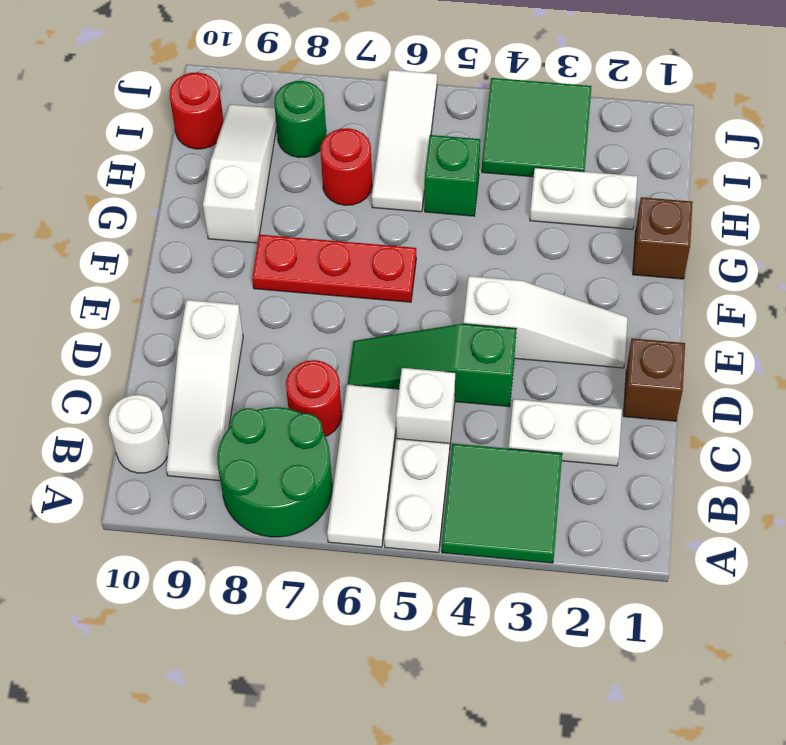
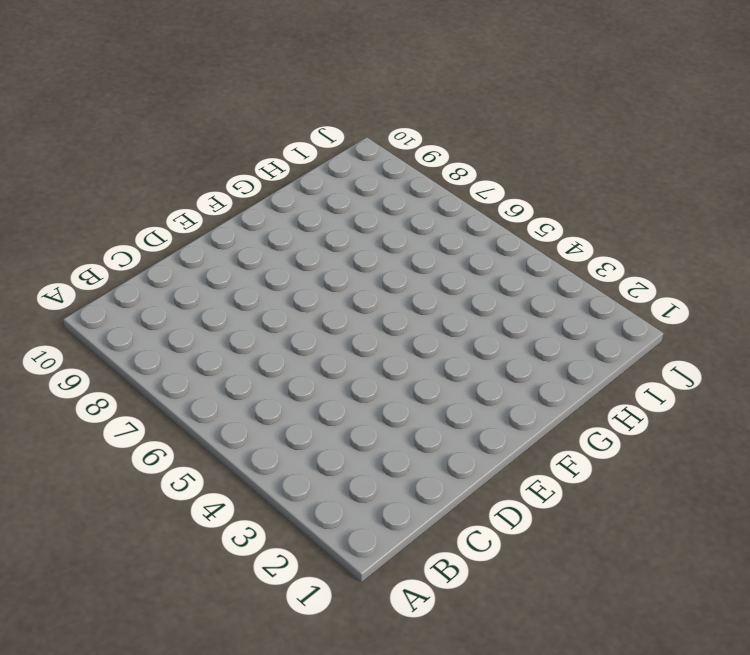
none -> green tile A3:B4 level 1
none -> white plate A5:B5 level 1
none -> white tile A6:C6 level 1

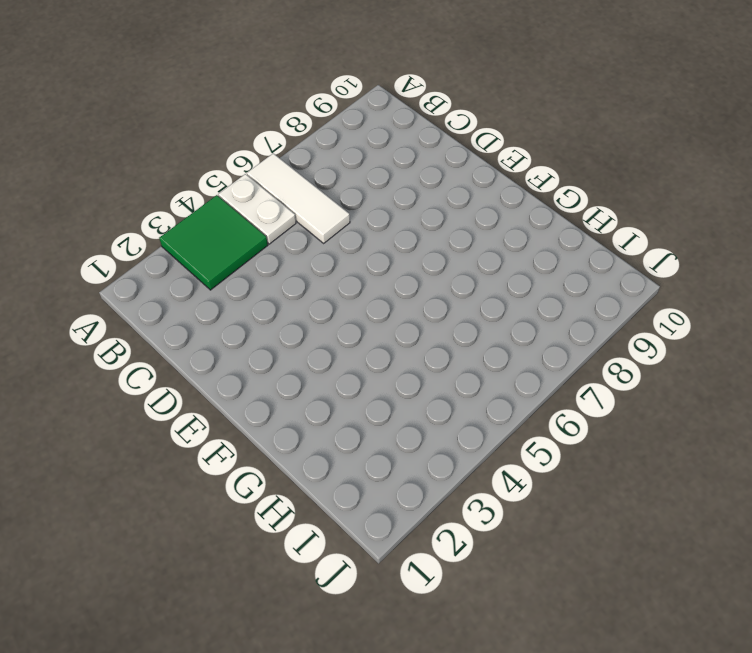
none -> green round brick A7:B8 level 1
none -> white slope B9:D9 level 1 top D
none -> white round brick B10 level 1

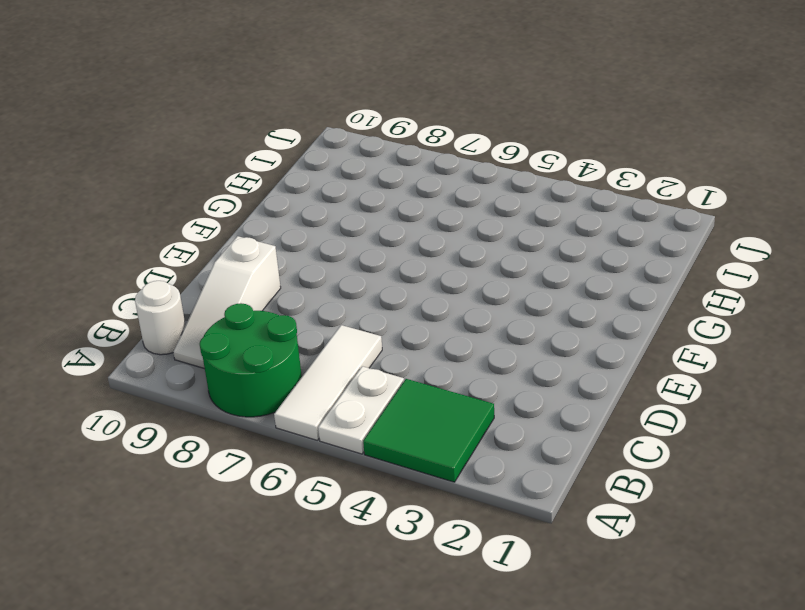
none -> white plate C2:C3 level 1
none -> white brick C5 level 1
none -> red round brick C7 level 1

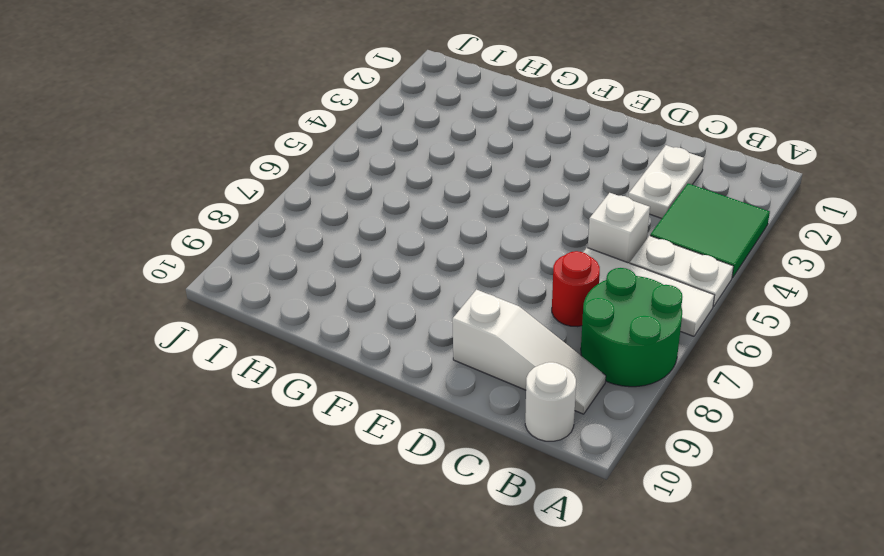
none -> brown brick D1 level 1
none -> green slope D4:D6 level 1 top 4
none -> white slope E2:E4 level 1 top 4

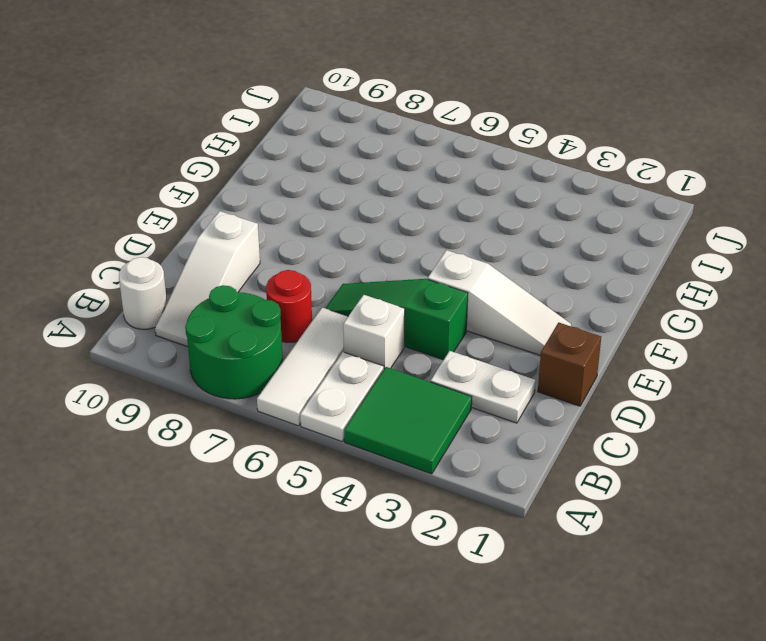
none -> red plate F6:F8 level 1
none -> brown brick G1 level 1
none -> white slope G9:I9 level 1 top G

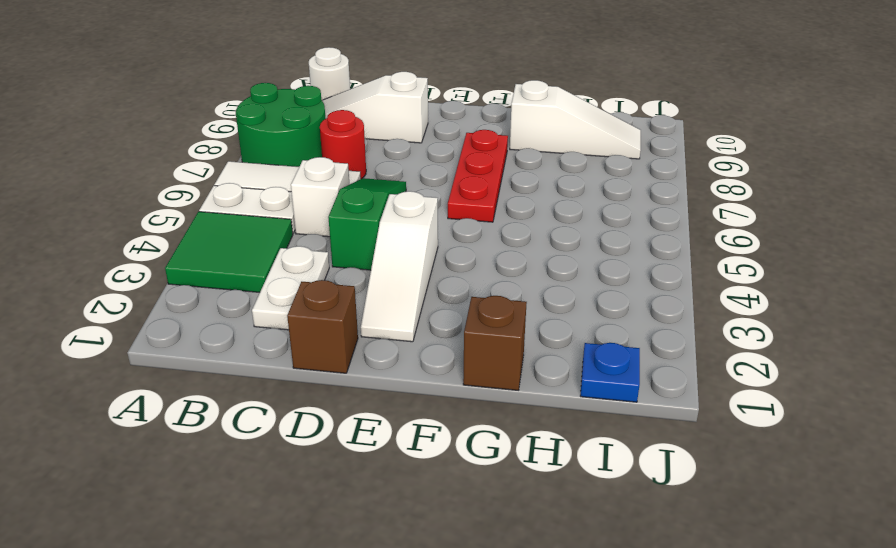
blue plate I1 level 1 -> none
none -> white plate H2:H3 level 1
none -> green brick H5 level 1
none -> white tile H6:J6 level 1

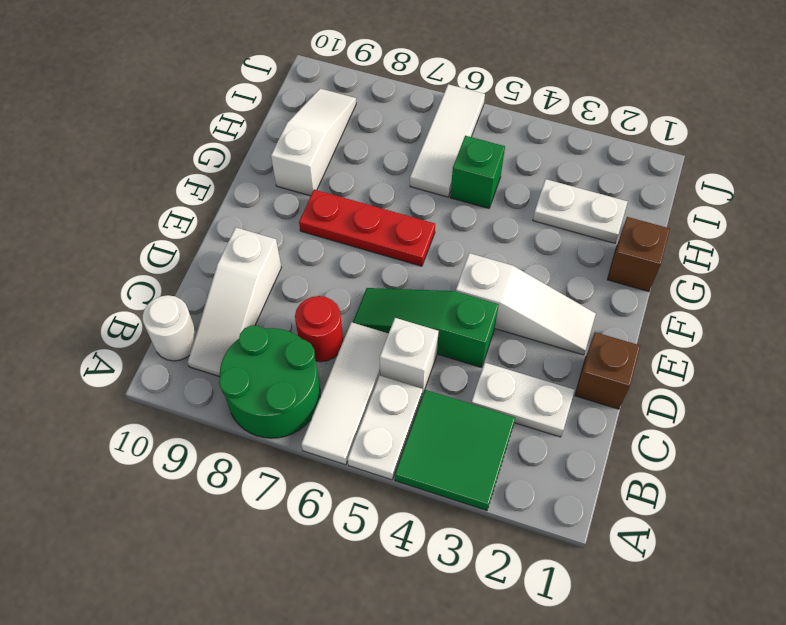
none -> red round brick H7 level 1
none -> green tile I3:J4 level 1
none -> green round brick I8 level 1

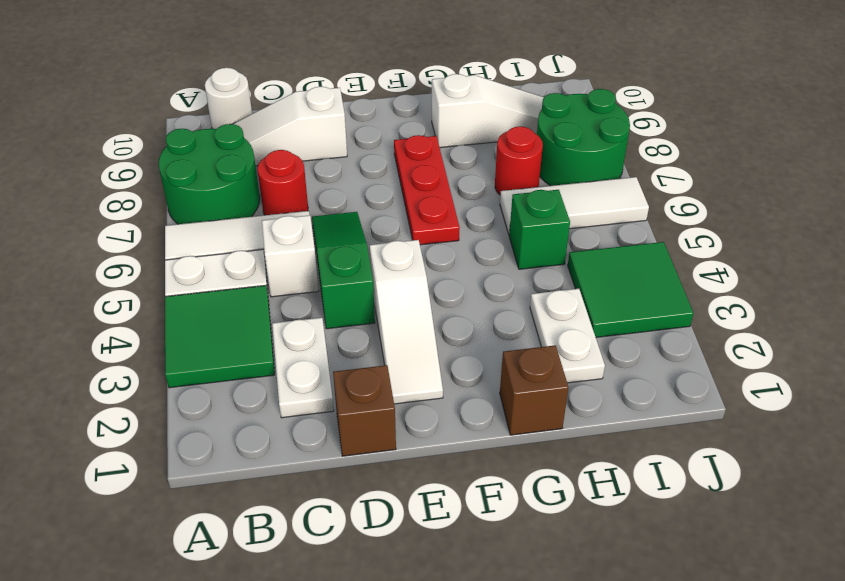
green round brick I7:J8 level 1 -> green round brick I8 level 1
none -> red round brick I10 level 1

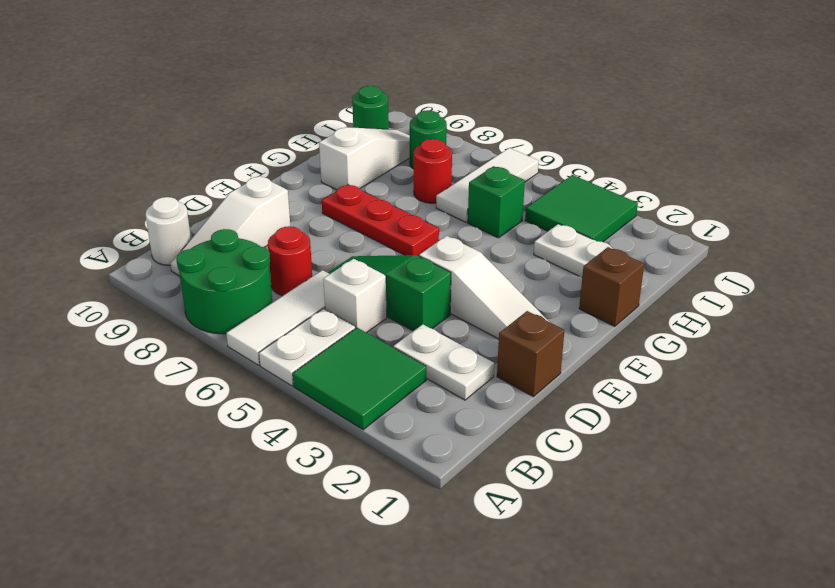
green round brick I10 level 1 -> red round brick I10 level 1

